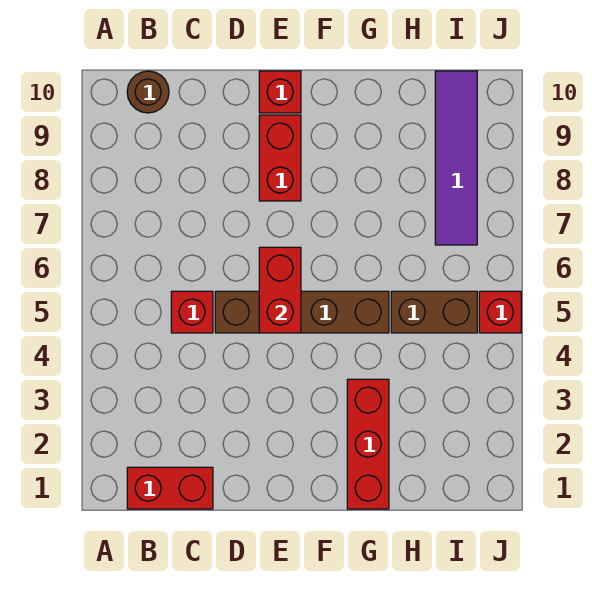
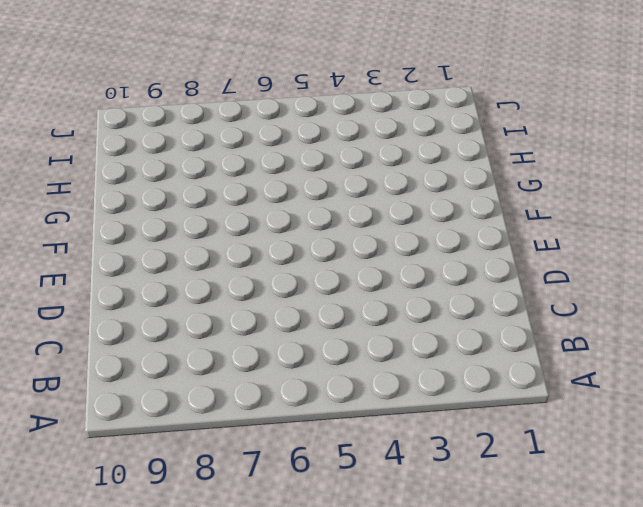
none -> red brick B1:C1 level 1
none -> brown round brick B10 level 1

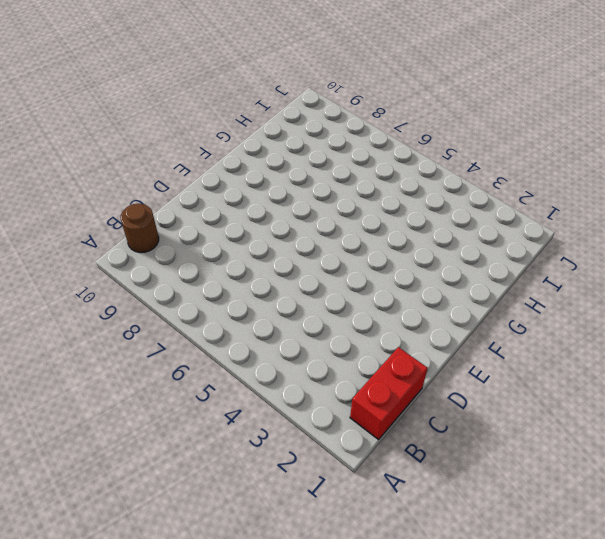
none -> red brick C5 level 1
none -> brown brick D5:G5 level 1

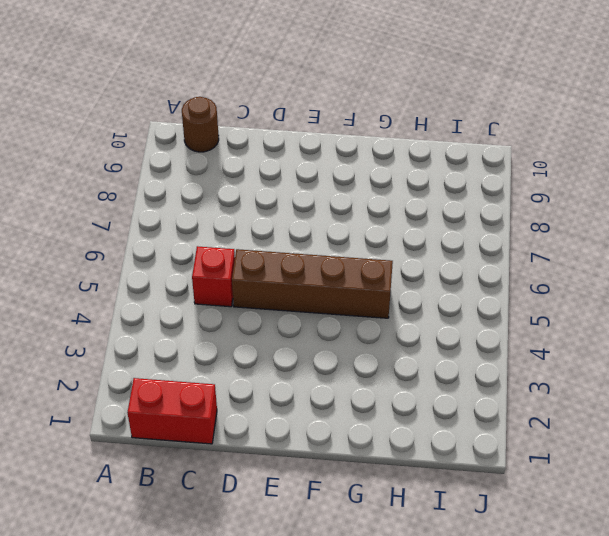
none -> red brick E8:E9 level 1
none -> red brick E10 level 1

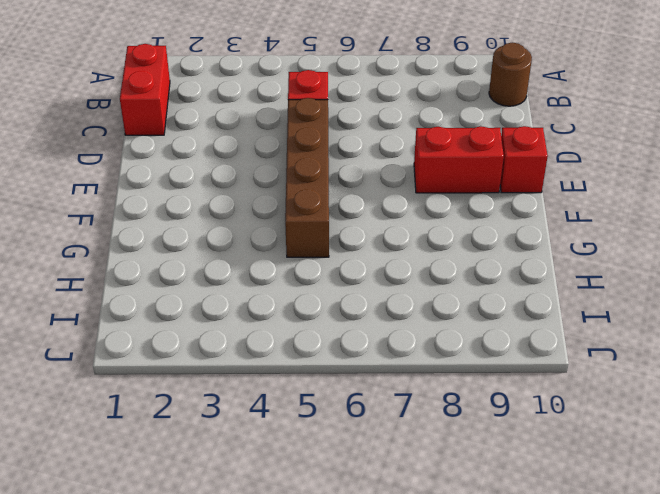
none -> red brick G1:G3 level 1
none -> brown brick H5:I5 level 1

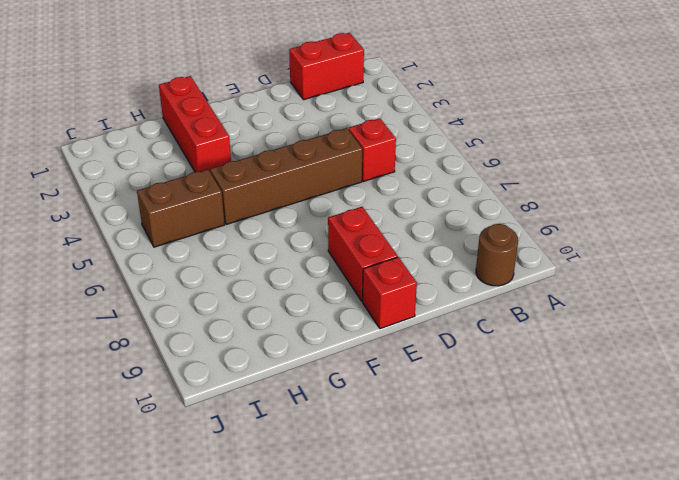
none -> purple tile I7:I10 level 1
none -> red brick J5 level 1

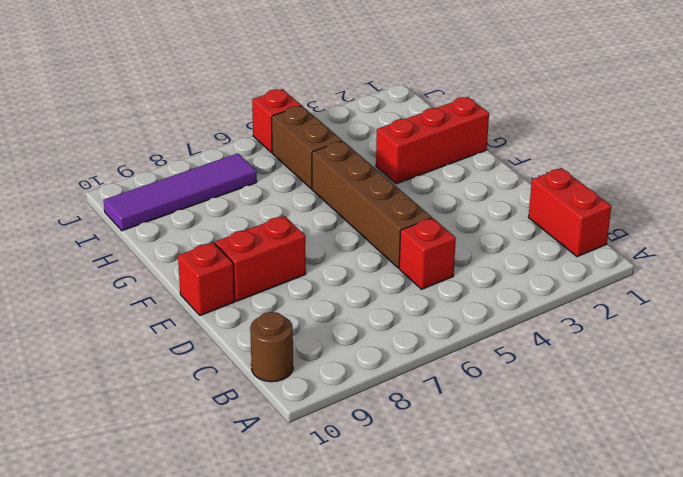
none -> red brick E5:E6 level 2

